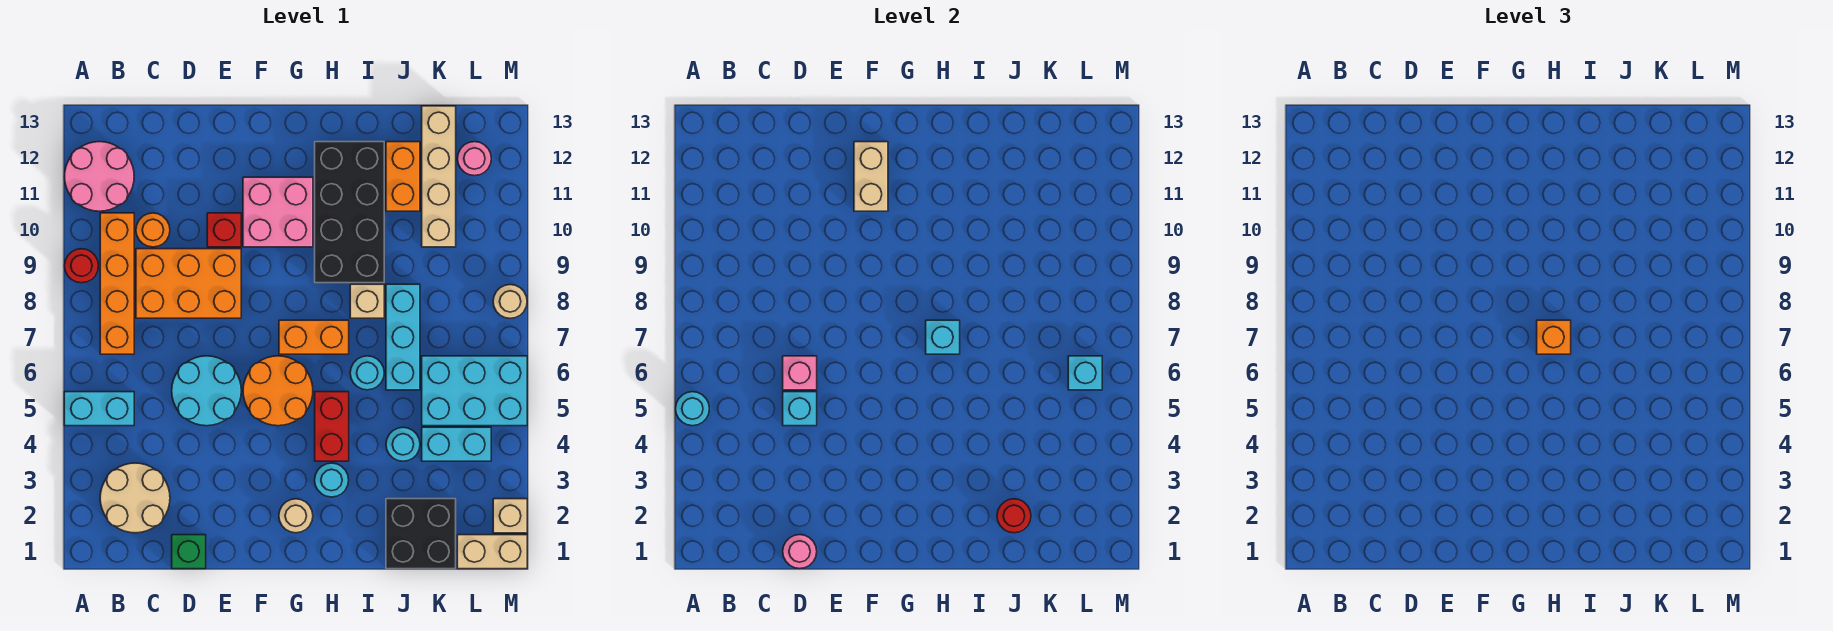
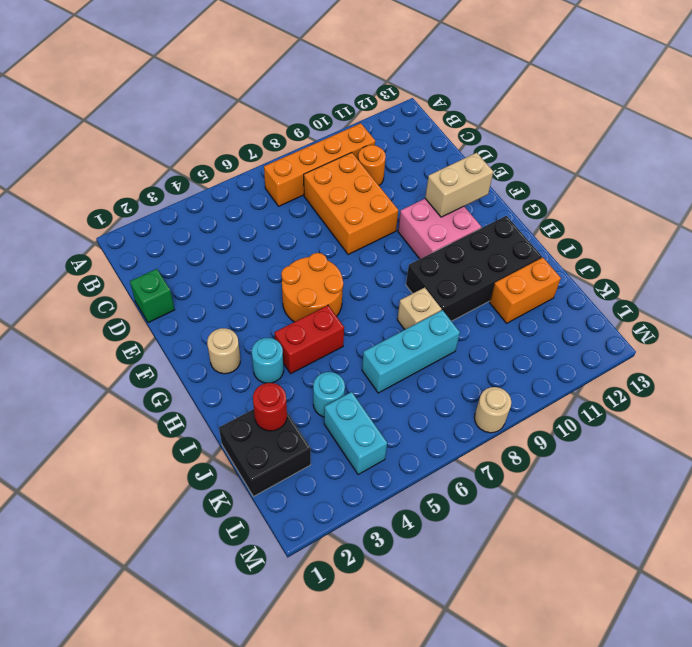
none -> cyan brick A5:B5 level 1
none -> red round brick A9 level 1
none -> pink round brick A11:B12 level 1
none -> tan round brick B2:C3 level 1

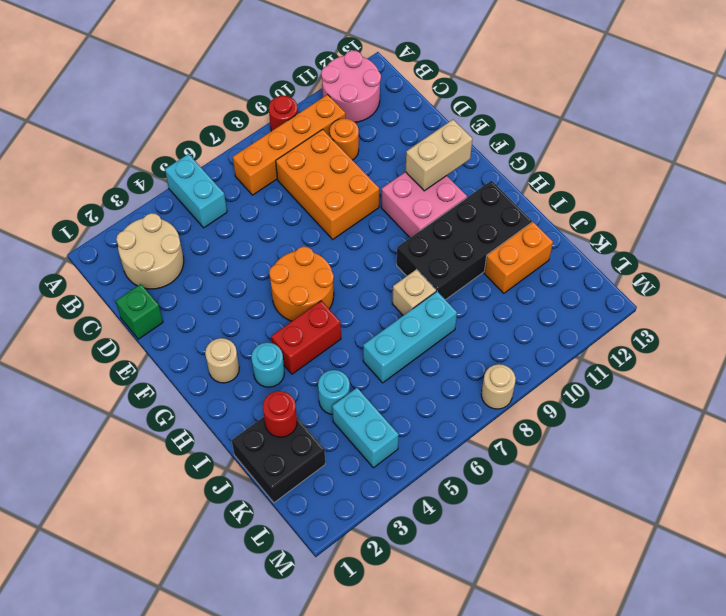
none -> cyan round brick D5:E6 level 1
none -> red brick E10 level 1
none -> orange brick G7:H7 level 1
none -> cyan round brick I6 level 1

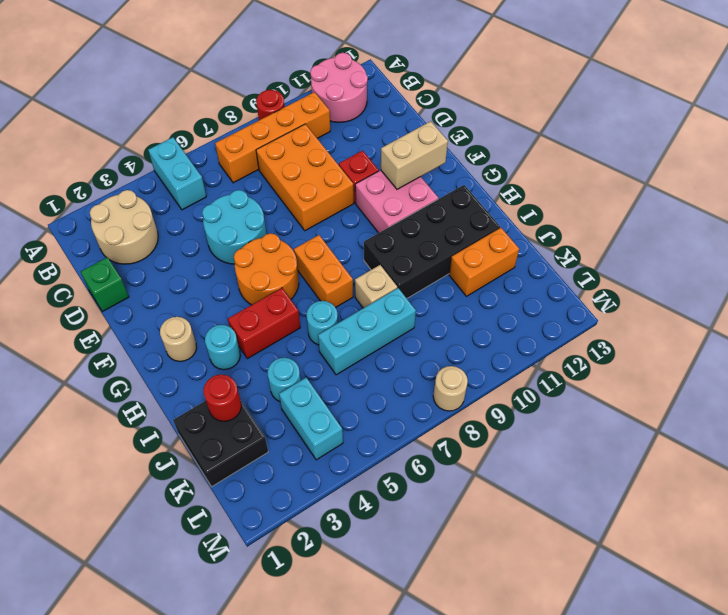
none -> orange round brick C10 level 1
none -> cyan brick K5:M6 level 1
none -> tan brick K10:K13 level 1
none -> tan brick L1:M1 level 1

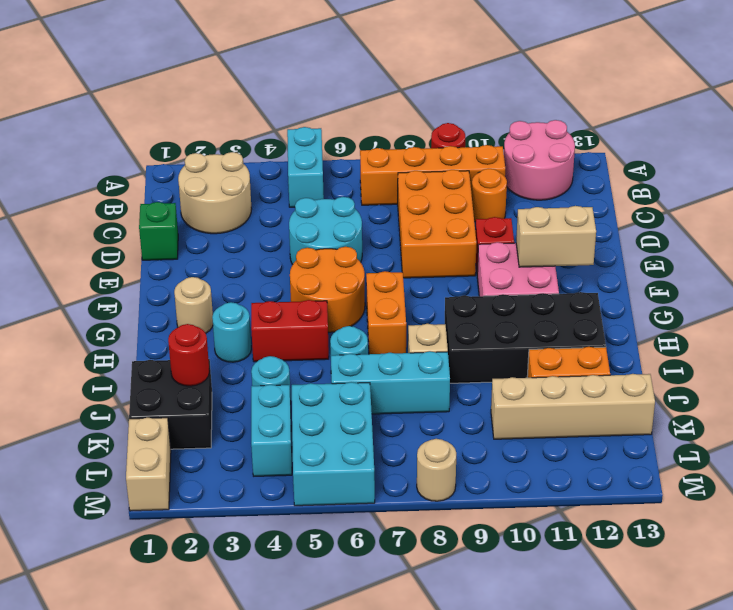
none -> pink round brick L12 level 1
none -> tan brick M2 level 1
none -> cyan round brick A5 level 2
none -> pink round brick D1 level 2

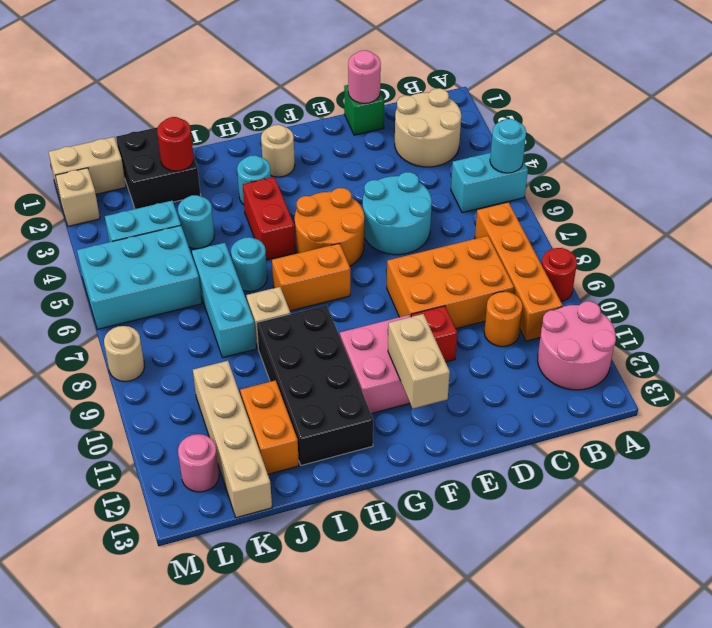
none -> cyan brick D5 level 2
none -> pink brick D6 level 2
none -> cyan brick H7 level 2
none -> cyan brick L6 level 2

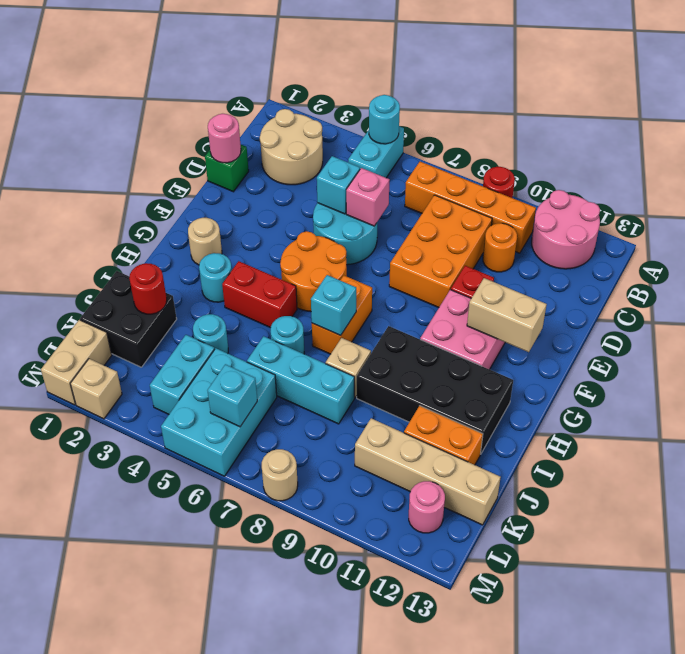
none -> orange brick H7 level 3

